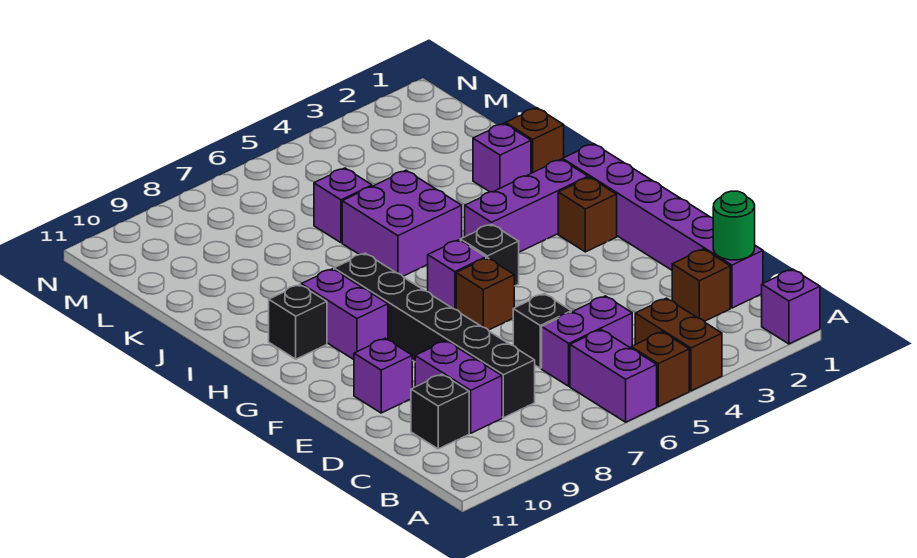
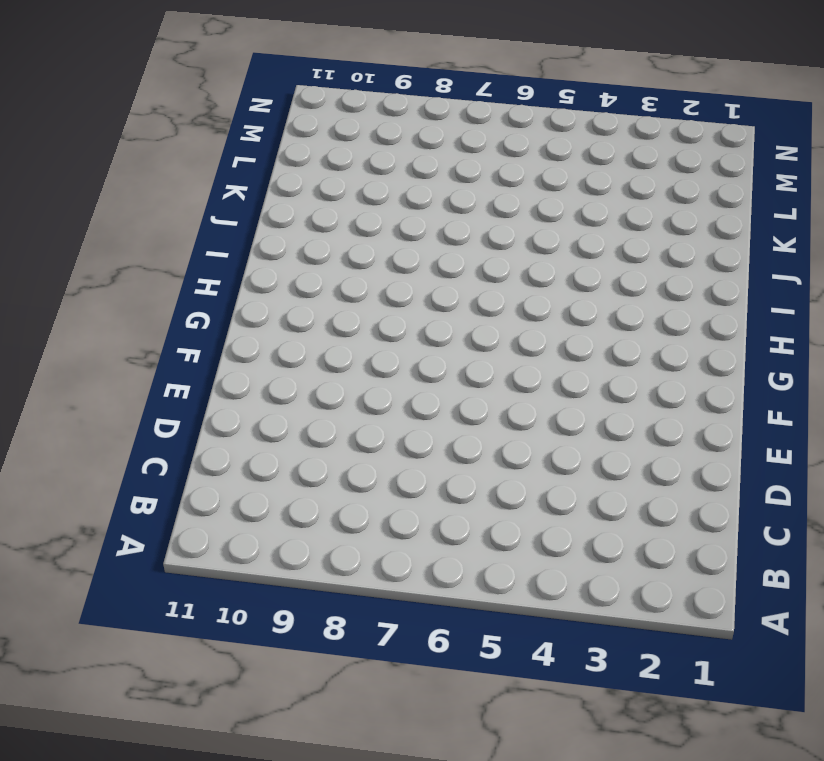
none -> purple brick A1 level 1
none -> brown brick A4:B4 level 1
none -> brown brick A5 level 1

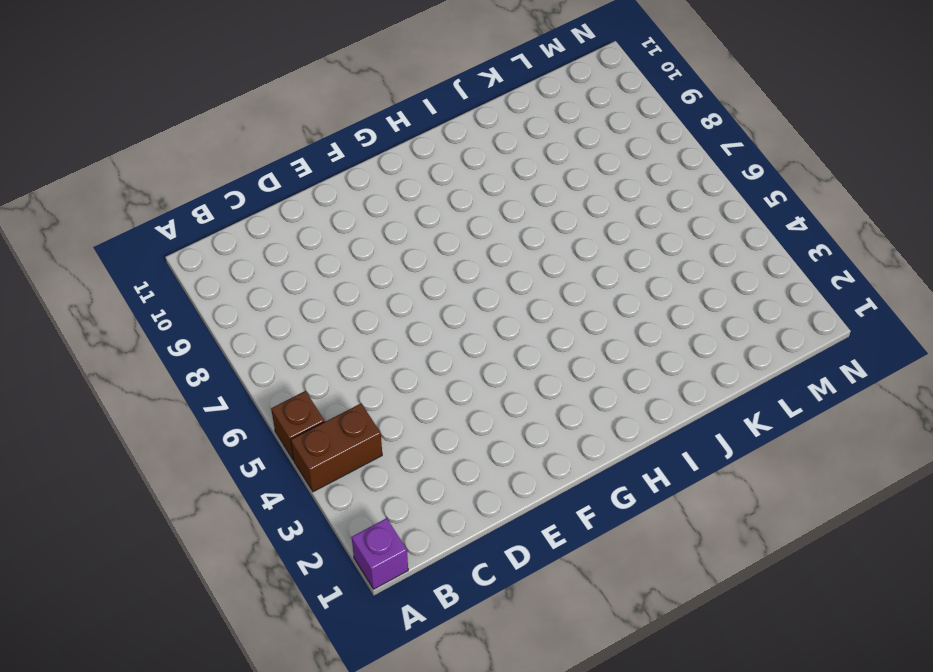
none -> purple brick A6:B6 level 1
none -> purple brick C1:H1 level 1
none -> brown brick C2 level 1

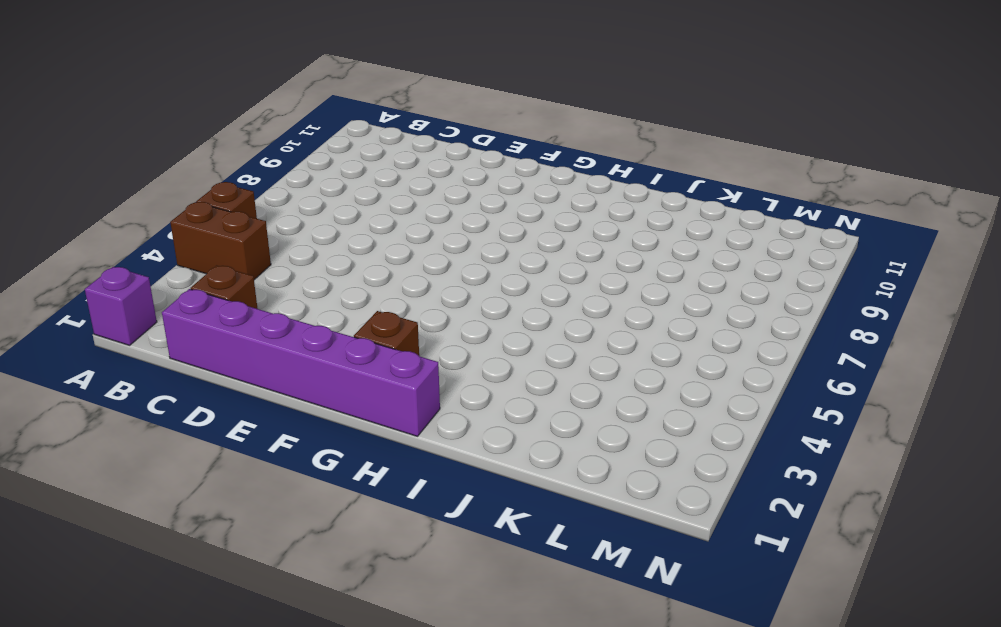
none -> purple brick A6:B6 level 1
none -> purple brick C5:C6 level 1
none -> black brick C8:H8 level 1

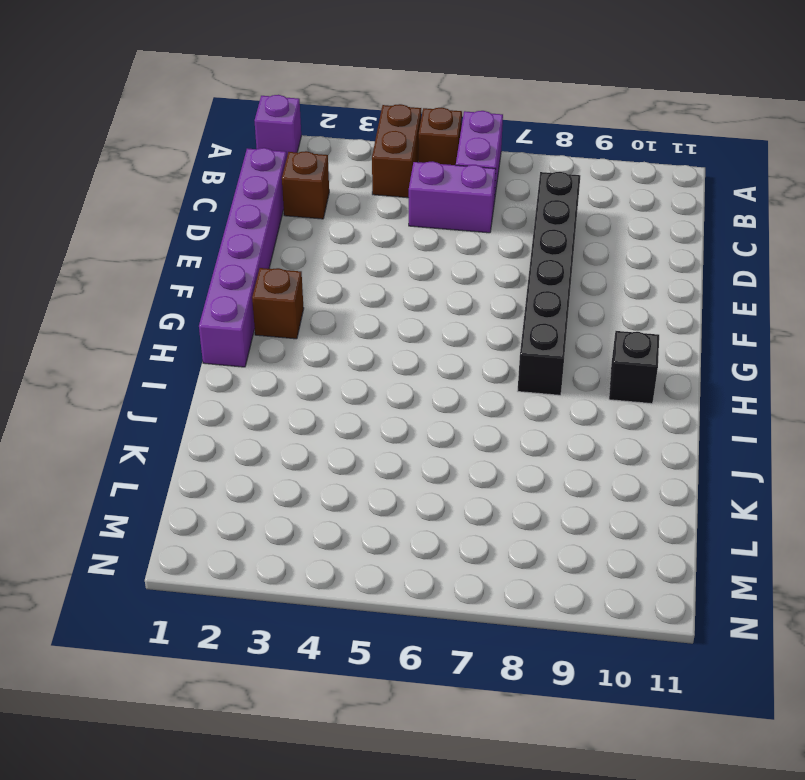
none -> purple brick C9:D9 level 1
none -> black brick C10 level 1
none -> black brick D6 level 1

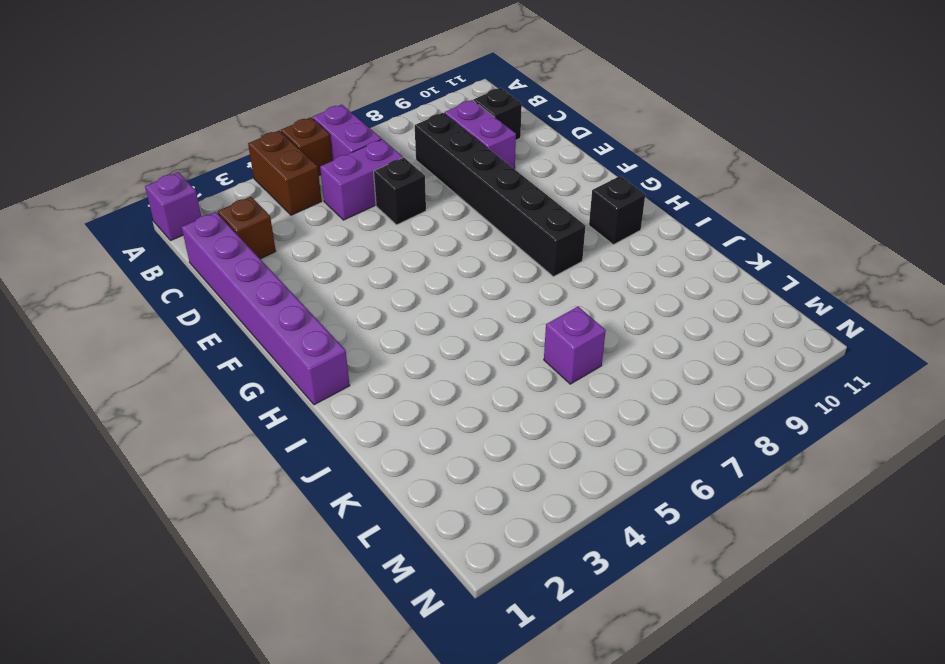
none -> purple brick E10 level 1
none -> brown brick F6 level 1
none -> brown brick G2 level 1

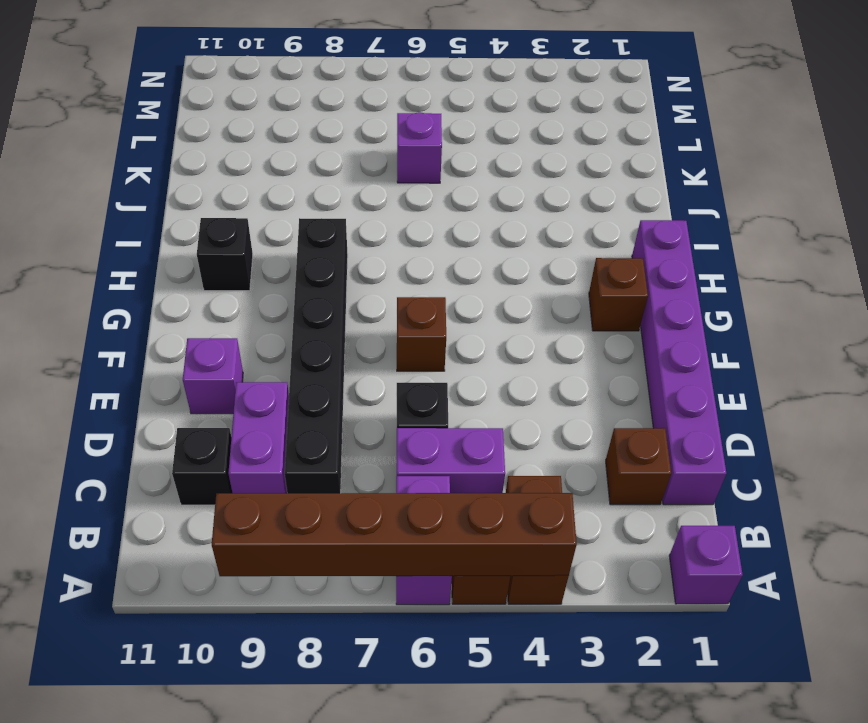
brown brick A4:A9 level 2 -> none
none -> black brick G5 level 1
none -> purple brick G6 level 1
none -> purple brick G9:H9 level 1

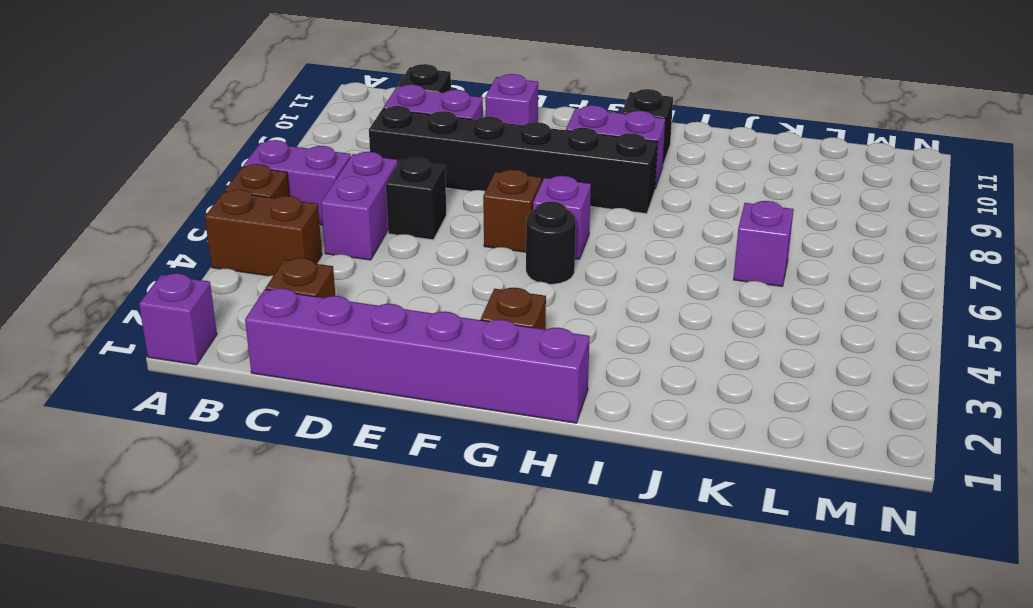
black round brick G5 level 1 -> black brick G5 level 1
none -> purple brick H2:H4 level 1
none -> purple brick I5:J6 level 1
none -> brown brick J1 level 1

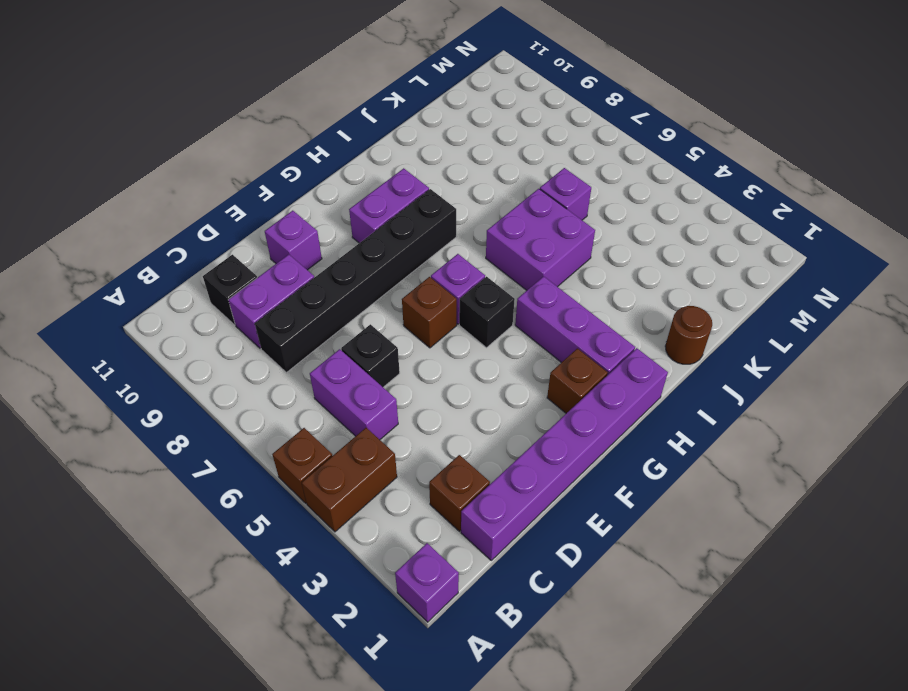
brown round brick J1 level 1 -> brown brick J1 level 1
none -> purple brick A6:B6 level 1
none -> black brick H10 level 1
none -> purple brick J2 level 1

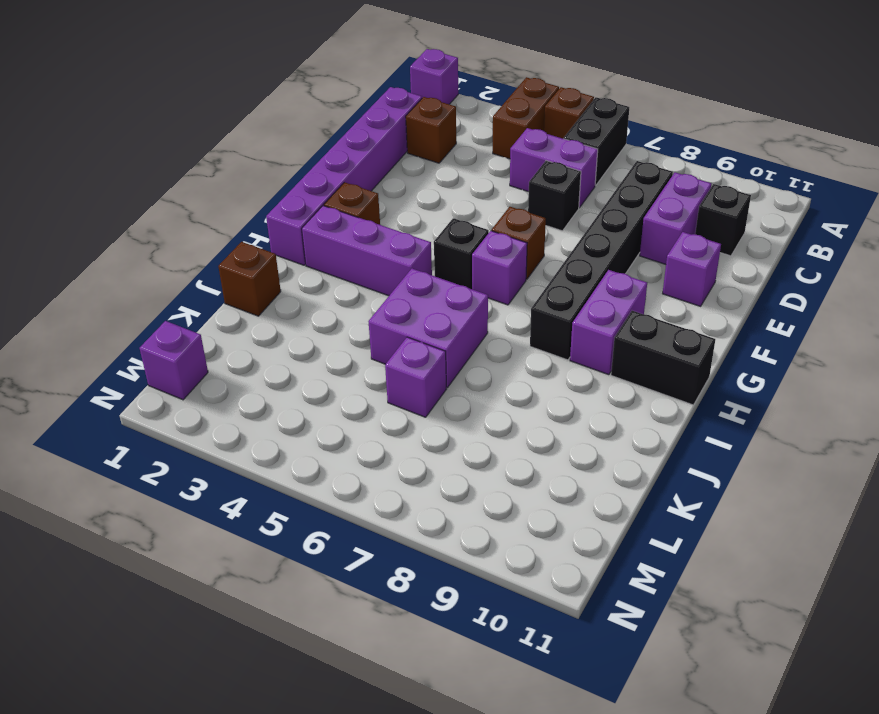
black brick A6:B6 level 1 -> purple brick A6:B6 level 1
black brick H10:H11 level 1 -> black brick H10 level 1
purple brick M1 level 1 -> purple brick J2 level 1
none -> green round brick C1 level 2

